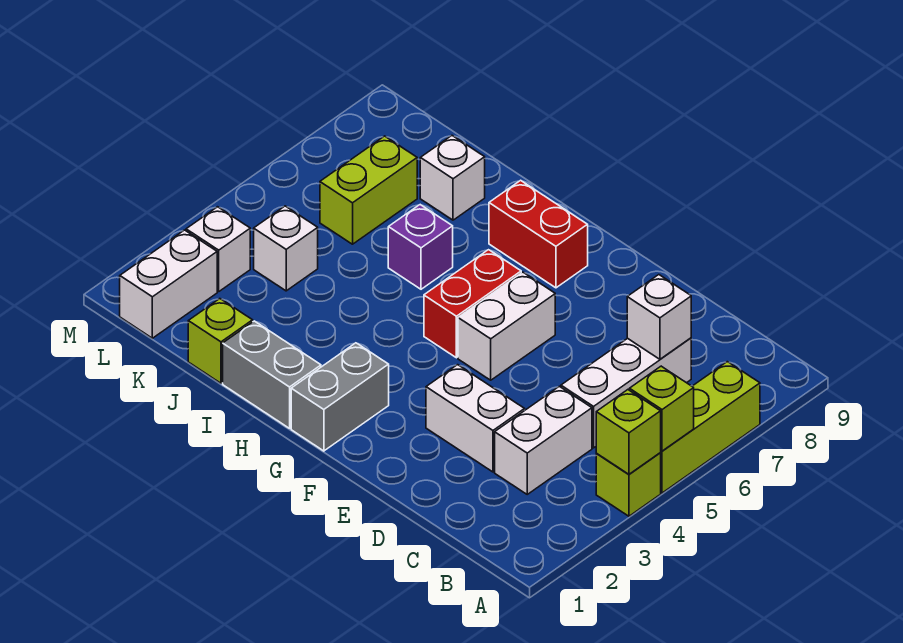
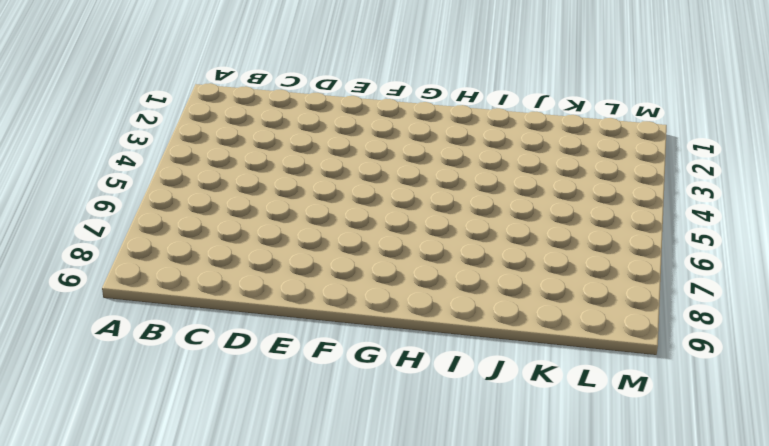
none -> lime brick A4 level 1
none -> lime brick A5:A7 level 1
none -> white brick C3:C4 level 1

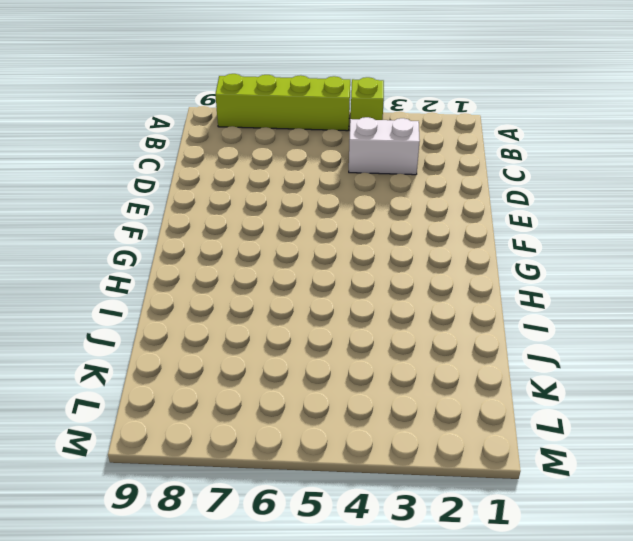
lime brick A5:A8 level 1 -> lime brick A5:A7 level 1
none -> white brick C5:C7 level 1
none -> white brick D3:E3 level 1
none -> white brick F5:F6 level 1

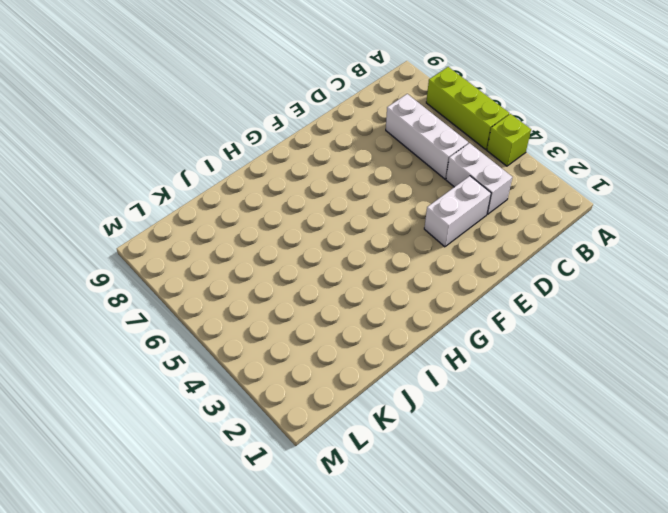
none -> white brick F5:F6 level 1
none -> grey brick G1:G2 level 1
none -> red brick G5:G6 level 1

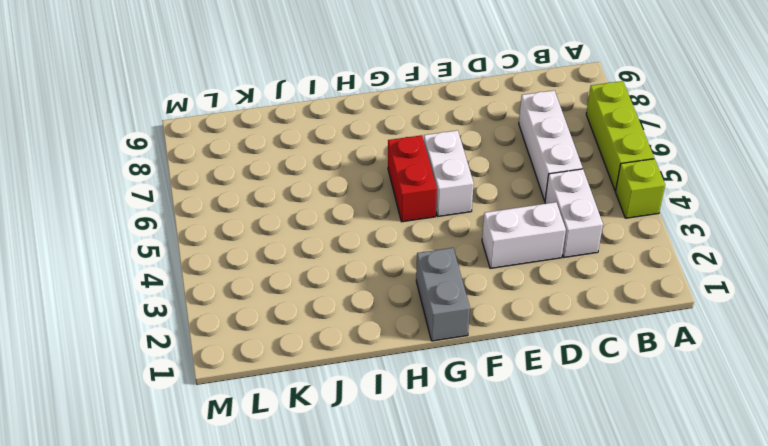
none -> red brick G8:H8 level 1
none -> grey brick H1:I1 level 1
none -> purple brick I6 level 1

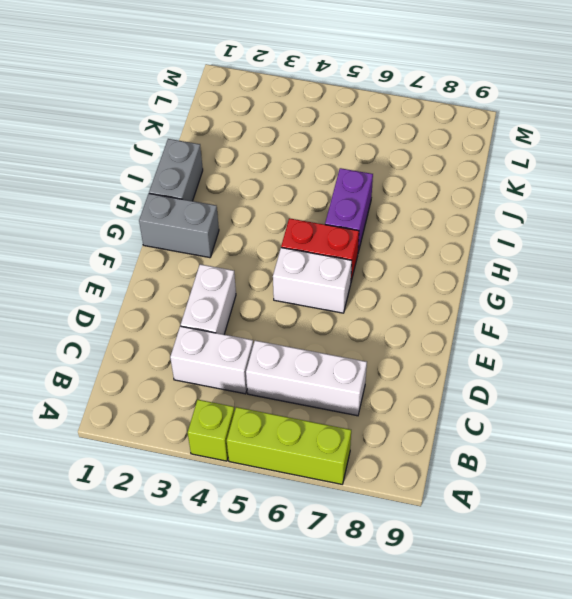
purple brick H6:I6 level 1 -> purple brick I6 level 1
none -> red brick G8:H8 level 1
none -> lime brick J1 level 1
none -> white brick J8 level 1

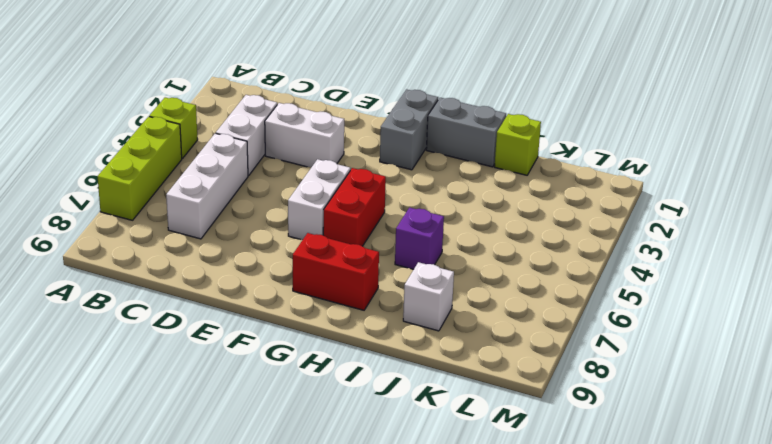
none -> white brick K4 level 1
none -> lime brick K6:K7 level 1
none -> white brick L1:L2 level 1

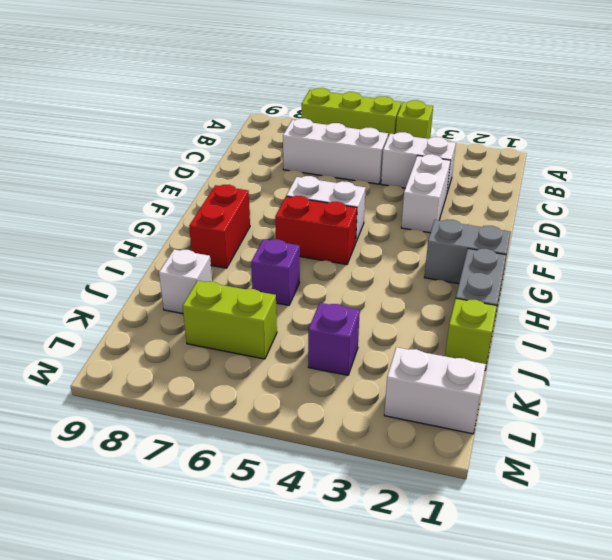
purple brick K4 level 1 -> white brick K4 level 1
none -> white brick L3 level 1
none -> lime brick A4 level 2
none -> lime brick A5 level 2

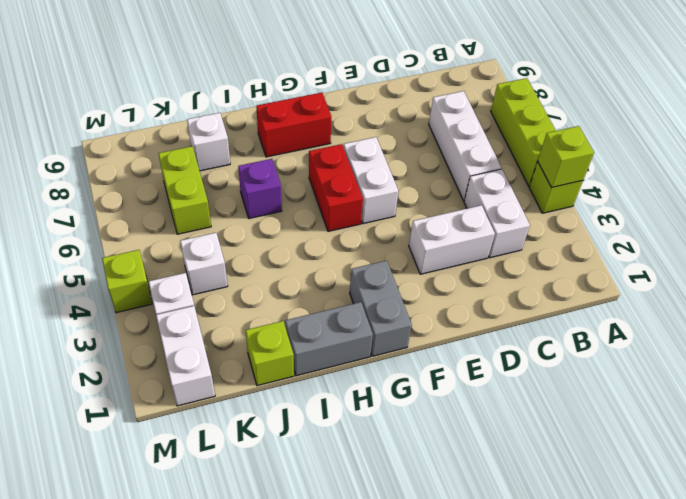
lime brick M4 level 1 -> lime brick A5 level 2
none -> white brick C7 level 2

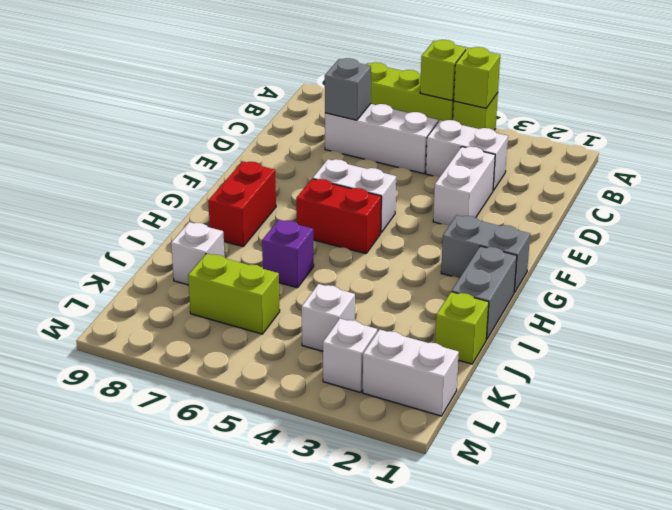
grey brick C7 level 2 -> white brick C7 level 2

